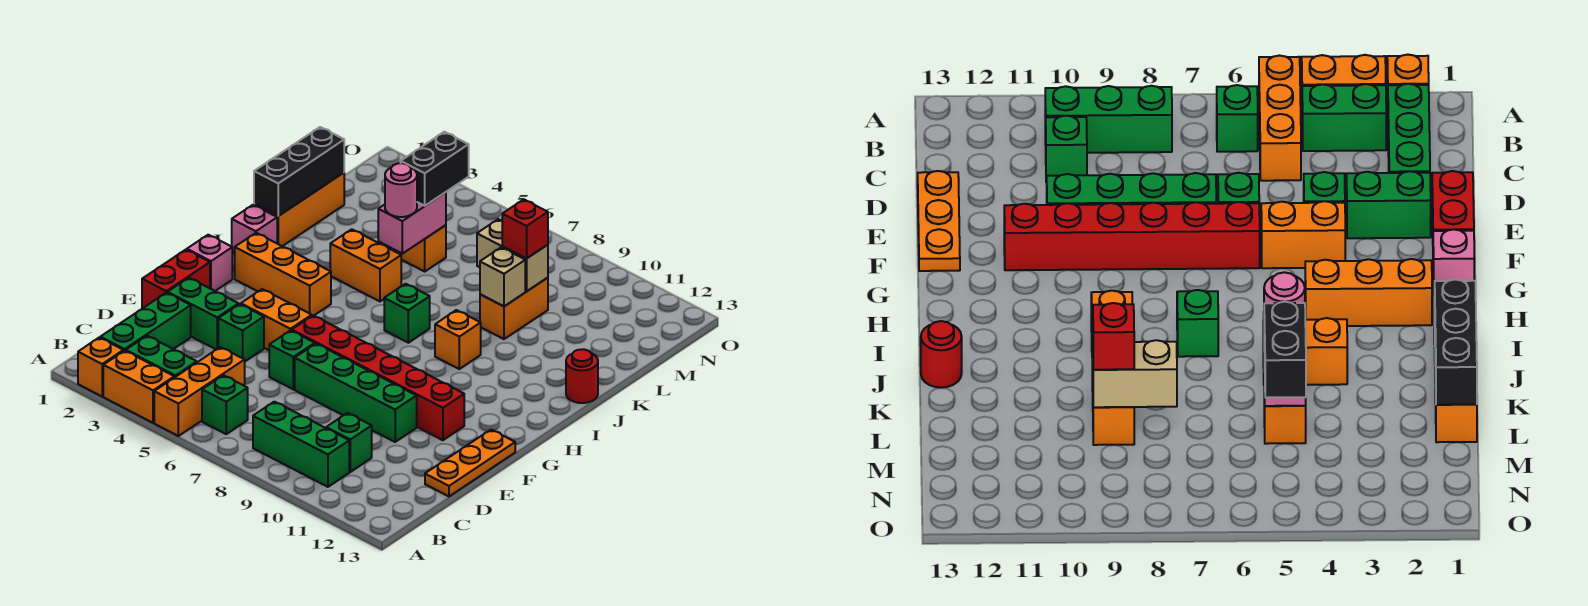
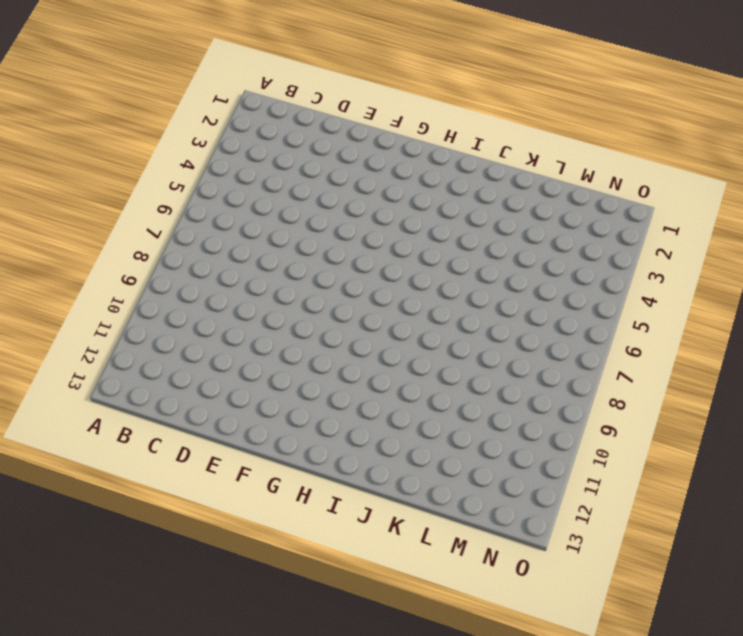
none -> orange brick A2 level 1
none -> orange brick A3:A4 level 1
none -> orange brick A5:C5 level 1
none -> green brick B2:D2 level 1

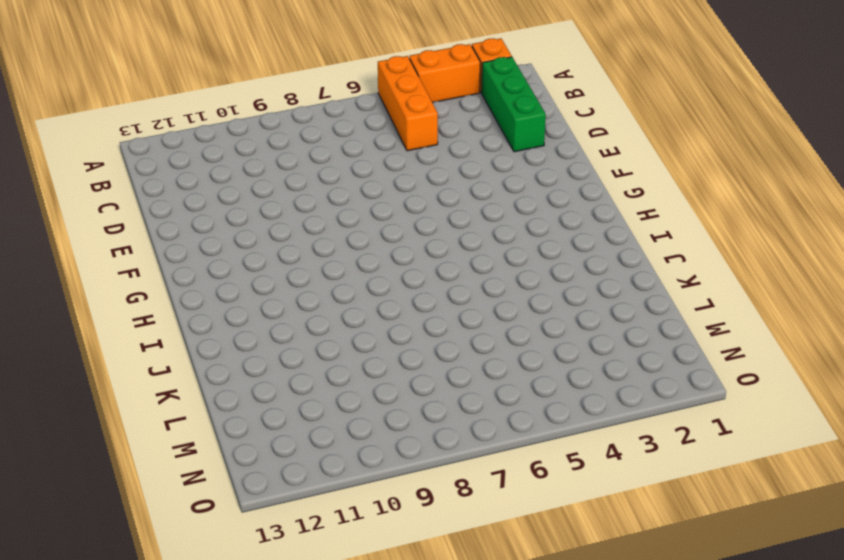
none -> green brick B3:B4 level 1
none -> green brick B6 level 1
none -> green brick B8:B10 level 1
none -> green brick C10 level 1

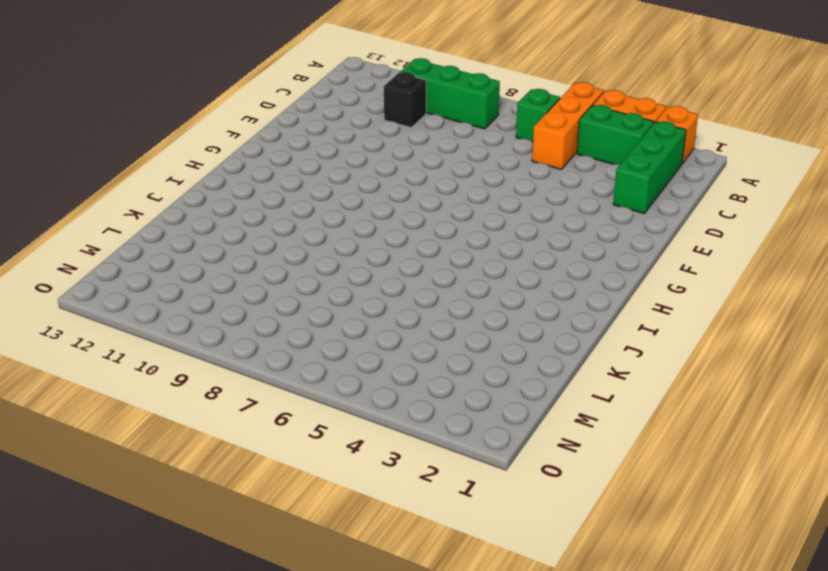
black brick C10 level 1 -> green brick C10 level 1
none -> orange plate D13:F13 level 1
none -> red brick E1:F1 level 1
none -> green brick E2:E3 level 1
none -> green brick E4 level 1

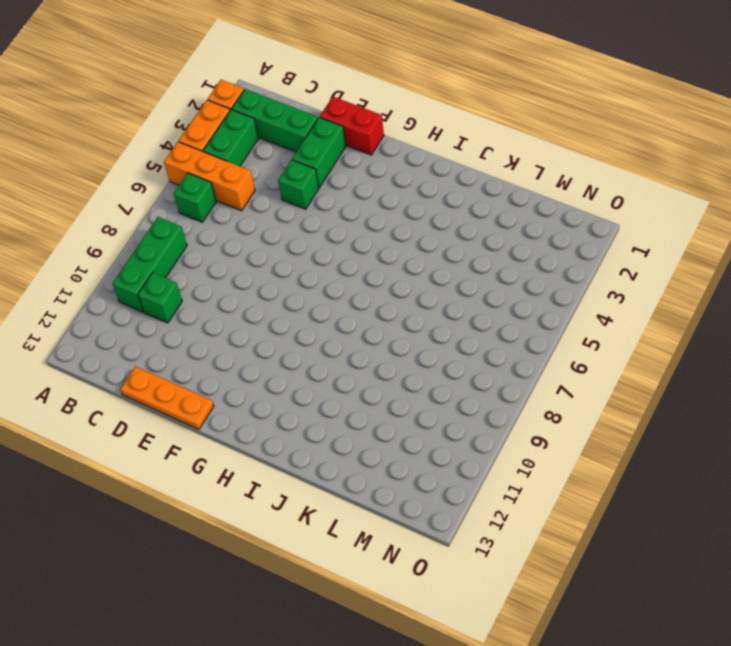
none -> green brick E6 level 1
none -> green brick E7:E10 level 1
none -> orange brick F4:F5 level 1
none -> red brick F6:F11 level 1

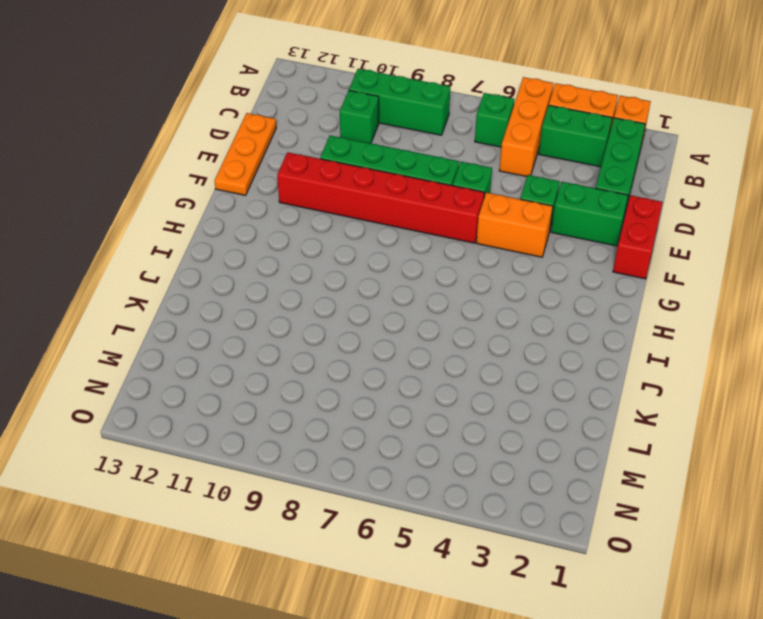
none -> pink brick G1 level 1
none -> orange brick H2:H4 level 1
none -> pink brick I1 level 1
none -> green brick I7 level 1

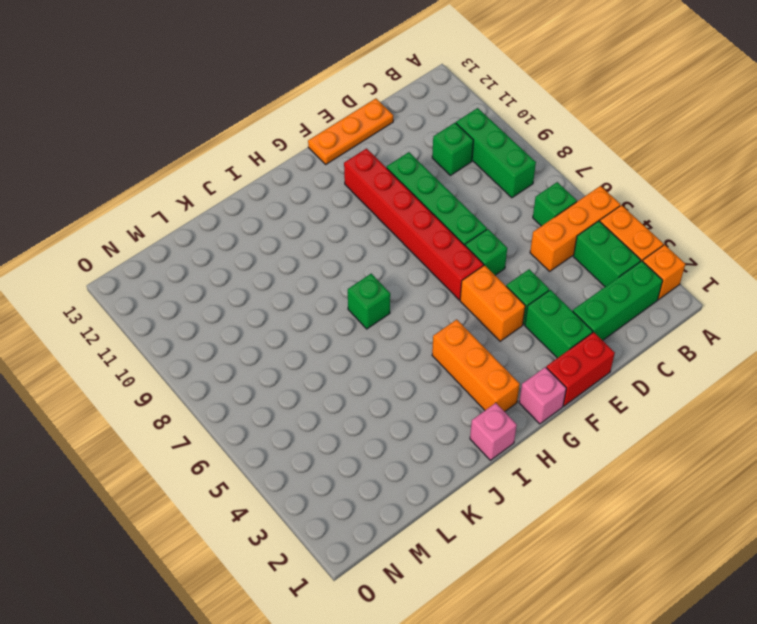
none -> orange brick I9 level 1
none -> orange brick J1:L1 level 1
none -> orange brick J4:J5 level 1
none -> red round brick J13 level 1

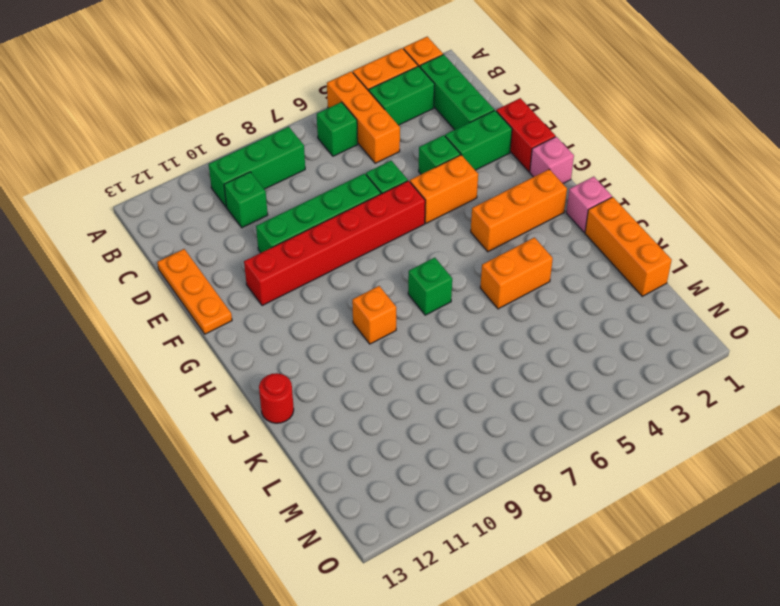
none -> orange brick K9:L9 level 1
none -> orange brick L5 level 1
none -> black brick J1:L1 level 2
none -> pink brick K5:L5 level 2

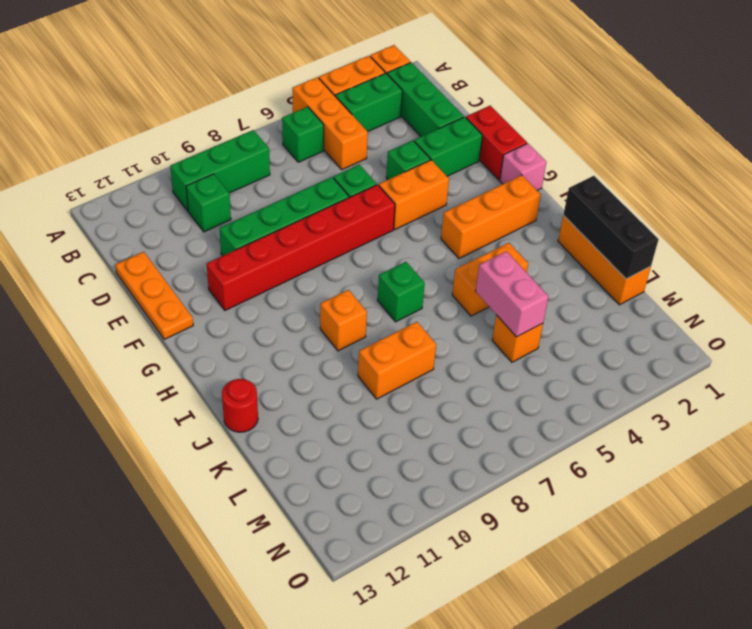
orange brick K8:K9 level 1 -> orange brick K9:L9 level 1
none -> pink brick I1 level 1
none -> tan brick K9 level 2
none -> tan brick L8:L9 level 2
none -> pink round brick K5 level 3

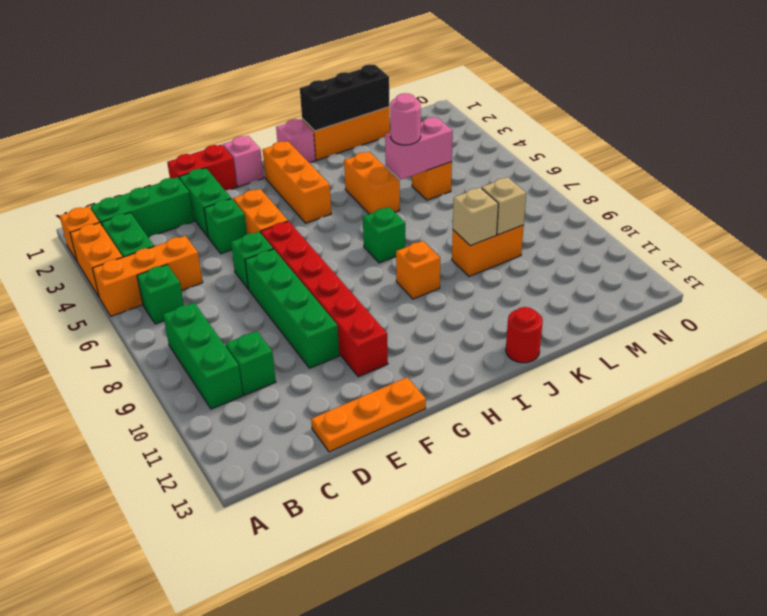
tan brick L9 level 2 -> tan brick L8:L9 level 2
none -> black brick L5:M5 level 3
none -> red brick L9 level 3

